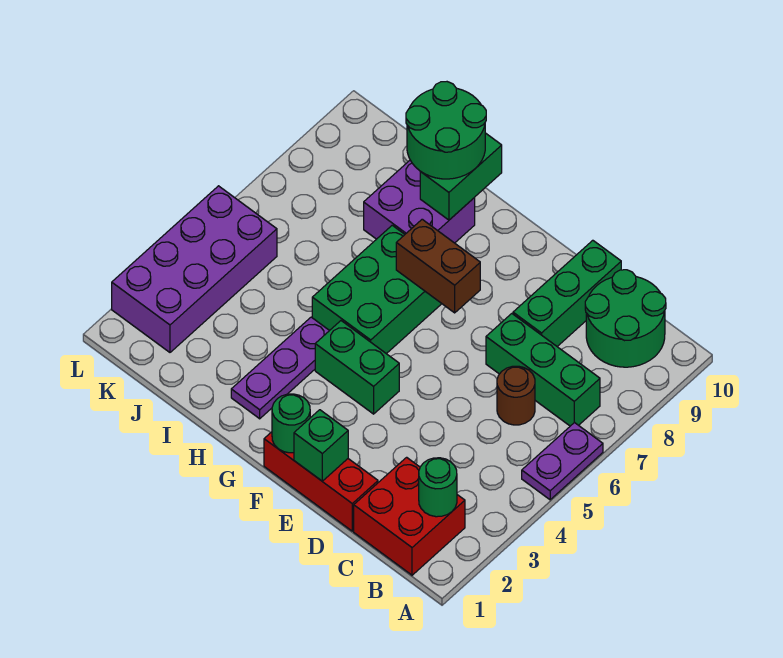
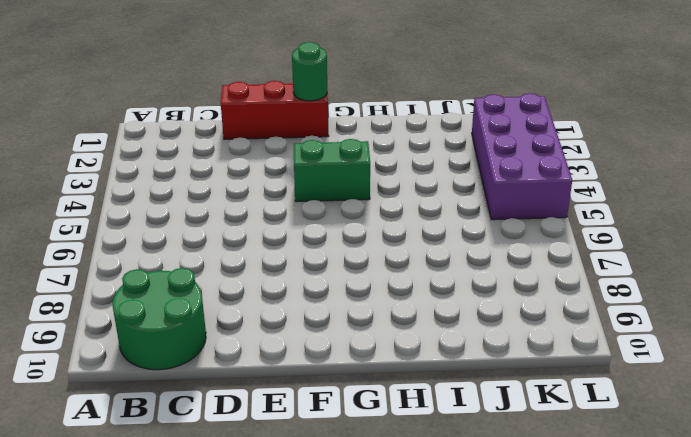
none -> purple plate A5:A6 level 1
none -> red brick B1:C2 level 1
none -> green brick B7:D7 level 1

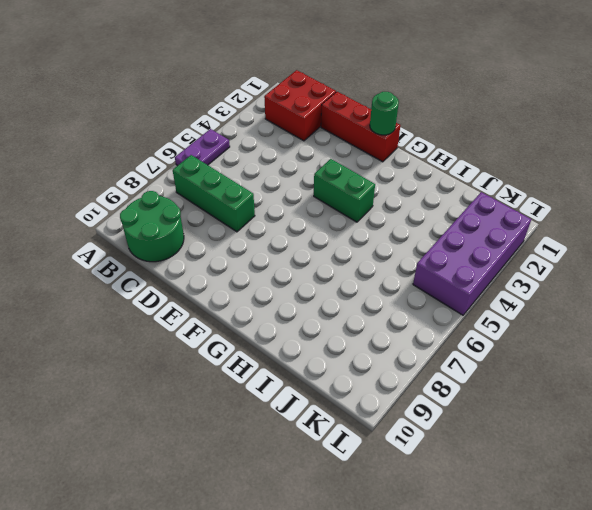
none -> brown round brick C6 level 1
none -> green brick D8:D10 level 1
none -> green brick G5:H7 level 1

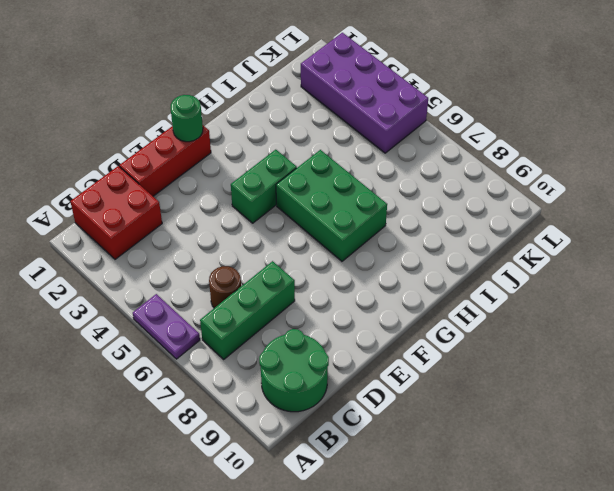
none -> green brick D8:D10 level 1
none -> purple plate H2:H4 level 1
none -> purple brick H8:I9 level 1

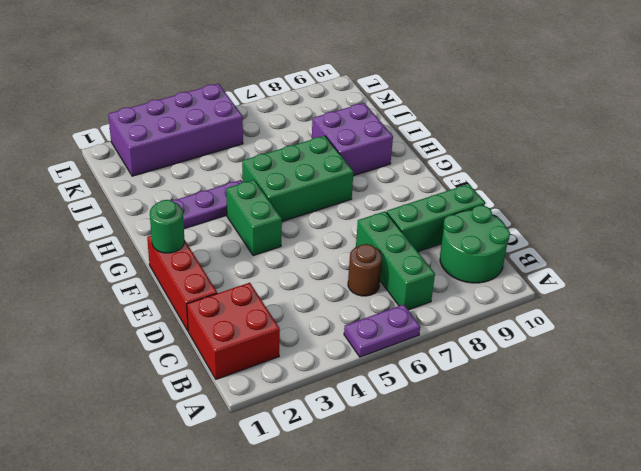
none -> green round brick B2 level 2
none -> green brick E1 level 2
none -> brown brick F7:G7 level 2

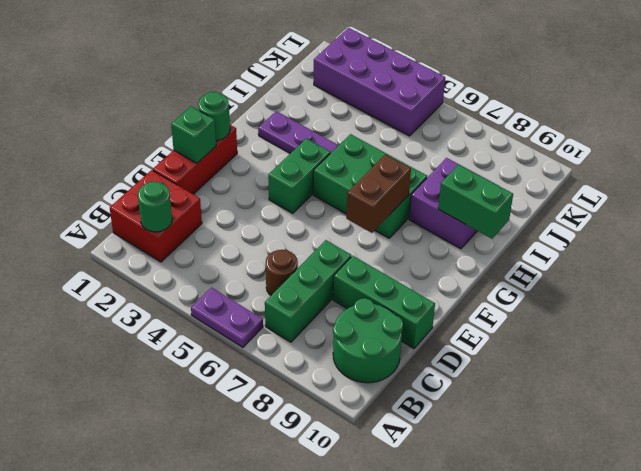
none -> green round brick H9:I10 level 3

